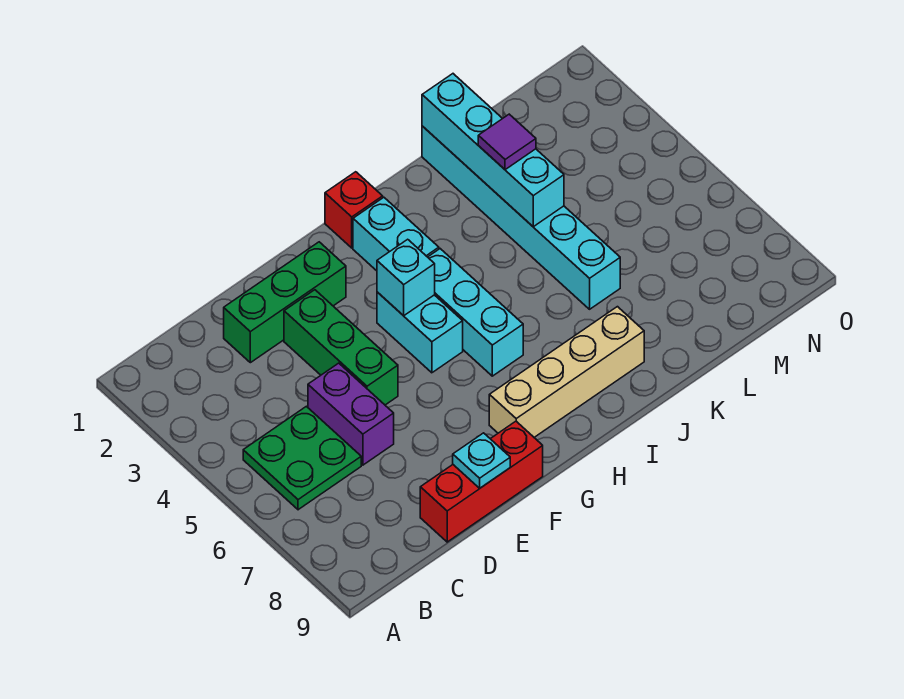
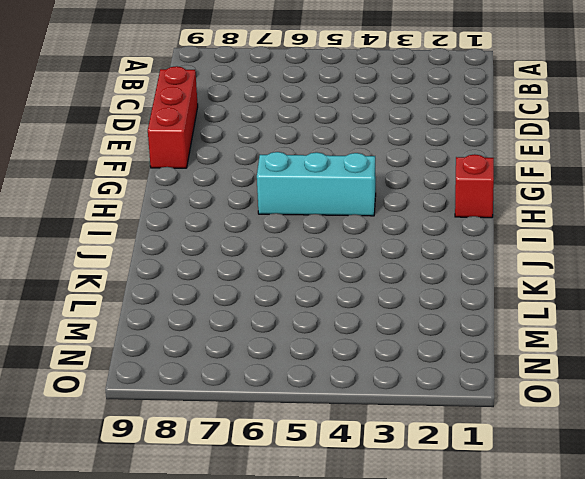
none -> green plate B5:C6 level 1
none -> green brick D2:F2 level 1
none -> purple brick D5:D6 level 1

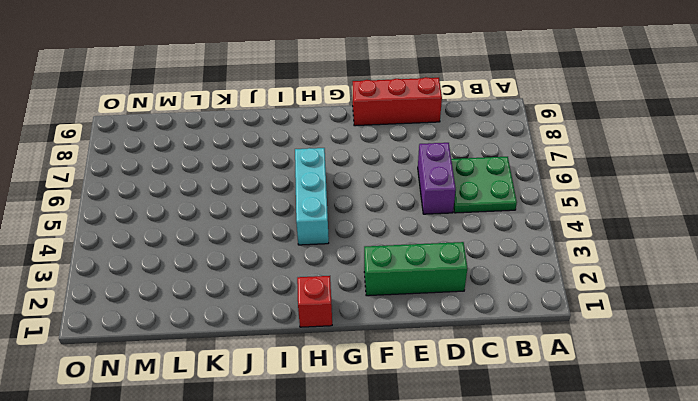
none -> green brick E3:E5 level 1
none -> cyan brick G4:G5 level 1
none -> tan brick G8:J8 level 1

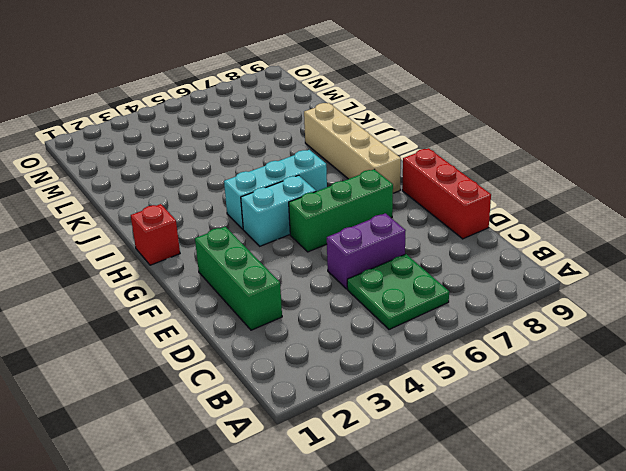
green brick F5:F7 level 1 -> green brick E3:E5 level 1
none -> cyan brick H2:H3 level 1
none -> cyan brick K1:K6 level 1
none -> cyan plate E9 level 2

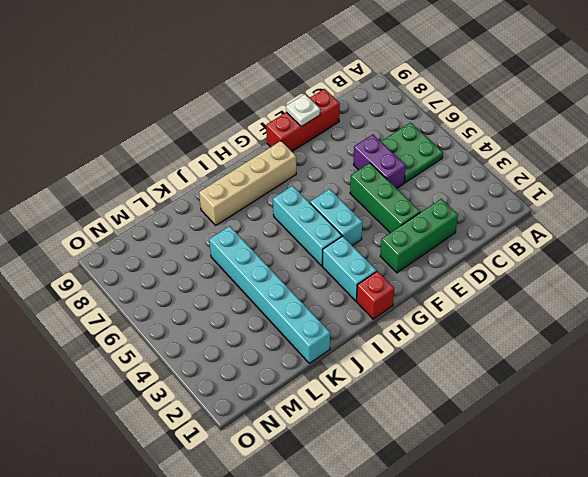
white plate E9 level 2 -> cyan plate E9 level 2
none -> cyan brick G4 level 2
none -> cyan brick K1:K4 level 2
none -> purple tile K3 level 3

